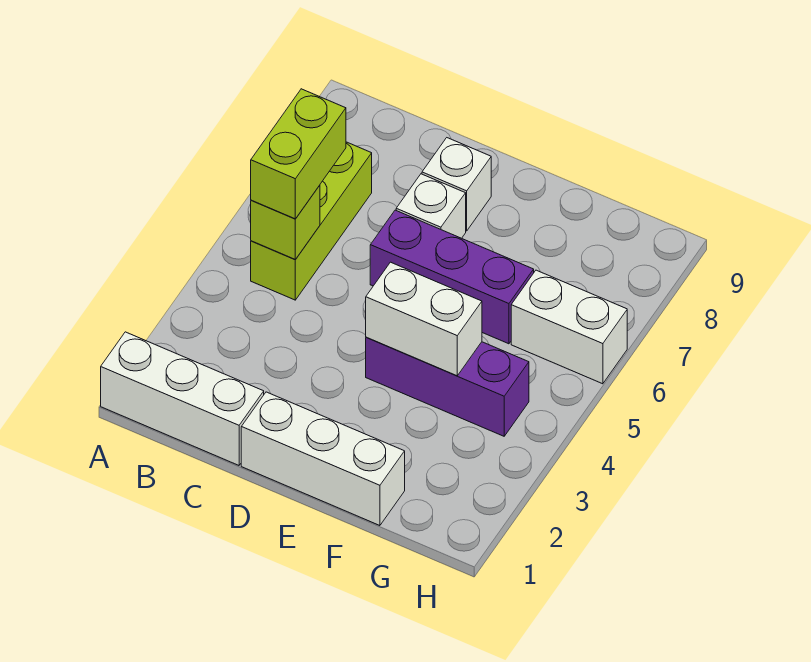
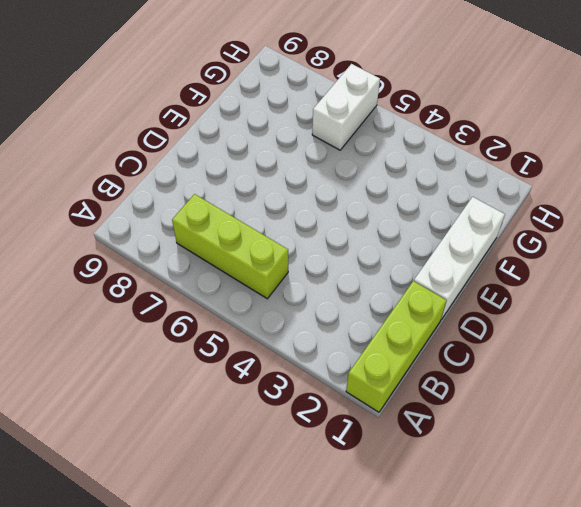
lime brick A1:C1 level 1 -> white brick A1:C1 level 1
none -> purple brick D6:F6 level 1
none -> white brick D7 level 1

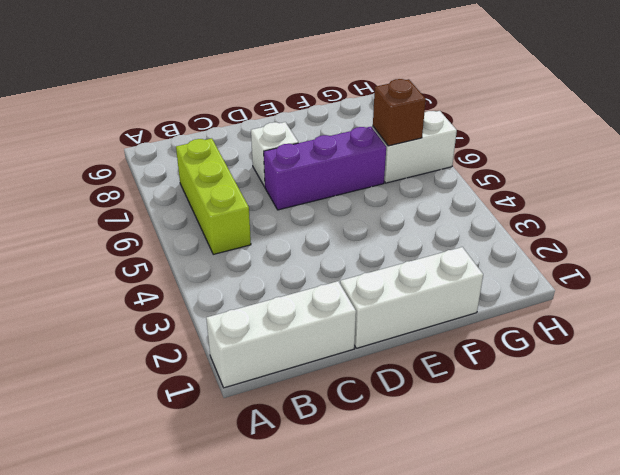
brown brick G6 level 2 -> none
none -> white brick D8 level 1
none -> purple brick E4:G4 level 1

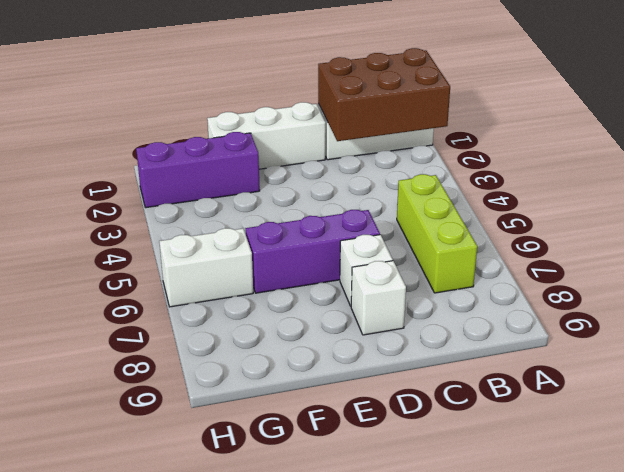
brown brick A1:C2 level 2 -> none
purple brick F2:H2 level 1 -> purple brick E4:G4 level 1
none -> lime brick B5 level 2
none -> white brick E4:F4 level 2

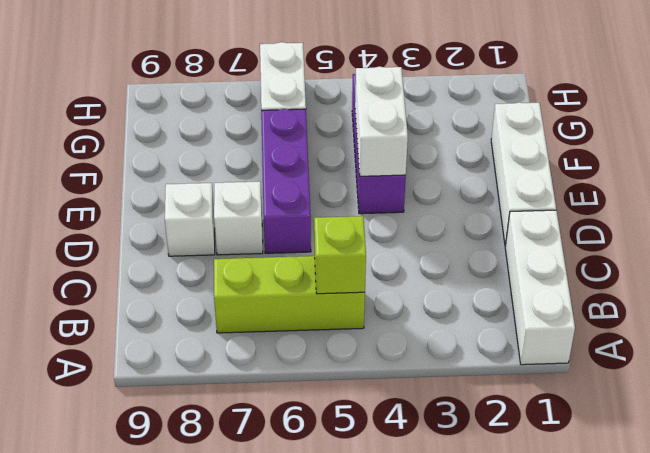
none -> lime brick B5:B6 level 3

